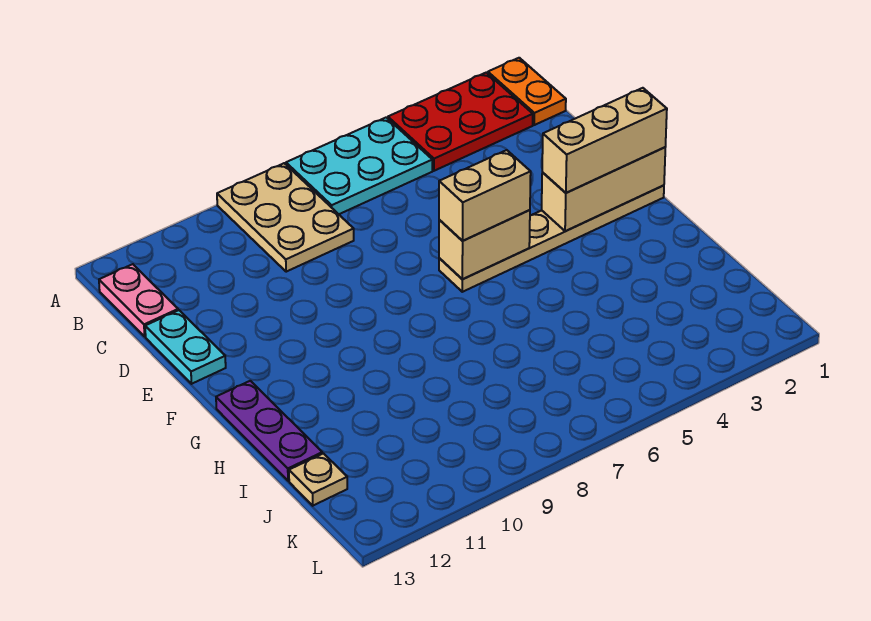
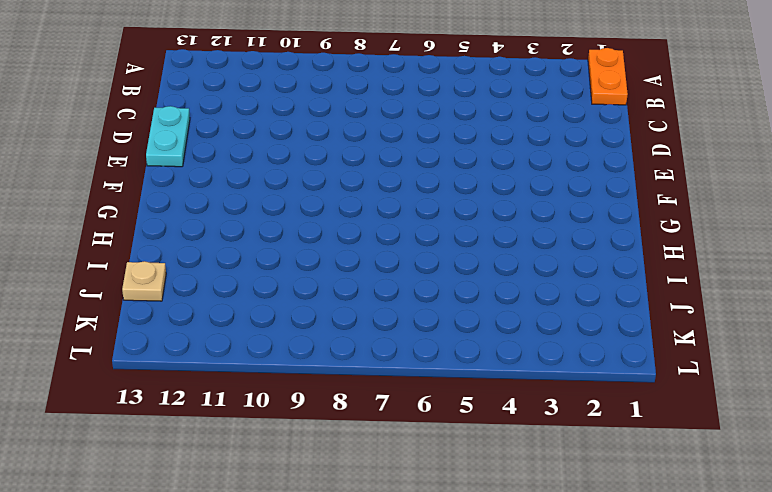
none -> red plate A2:B4 level 1
none -> cyan plate A5:B7 level 1
none -> tan plate A8:C9 level 1

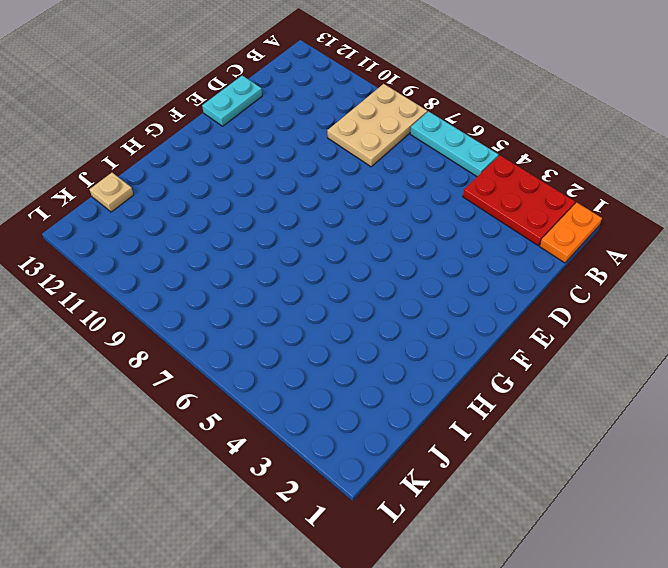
cyan plate A5:A7 level 1 -> cyan plate A5:B7 level 1
none -> pink plate B13:C13 level 1
none -> tan plate F1:F6 level 1
none -> purple plate G13:I13 level 1

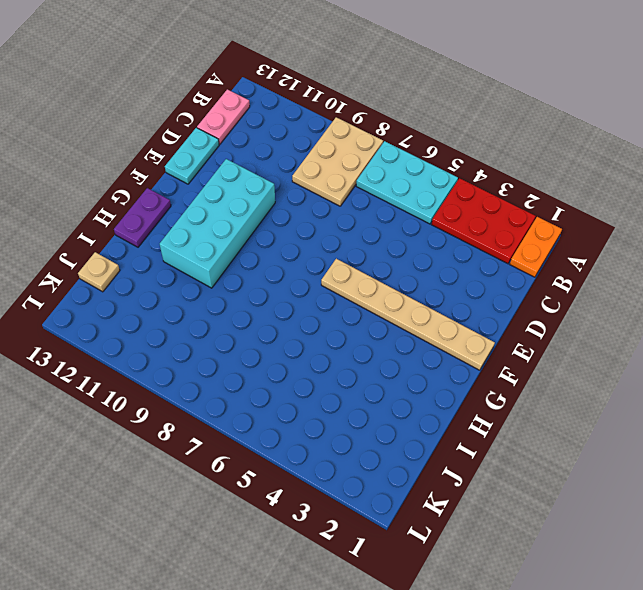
cyan brick E10:H11 level 1 -> none
purple plate G13:H13 level 1 -> purple plate G13:I13 level 1
none -> tan brick F1:F3 level 2
none -> tan brick F5:F6 level 2
none -> tan brick F1:F3 level 3

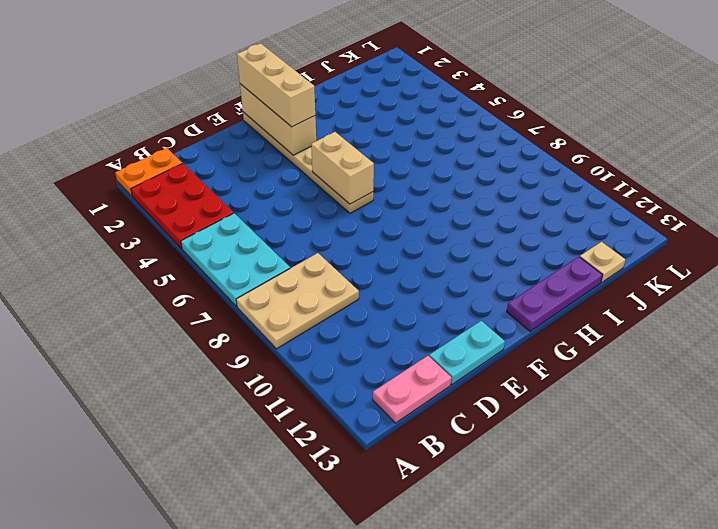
none -> tan brick F5:F6 level 3

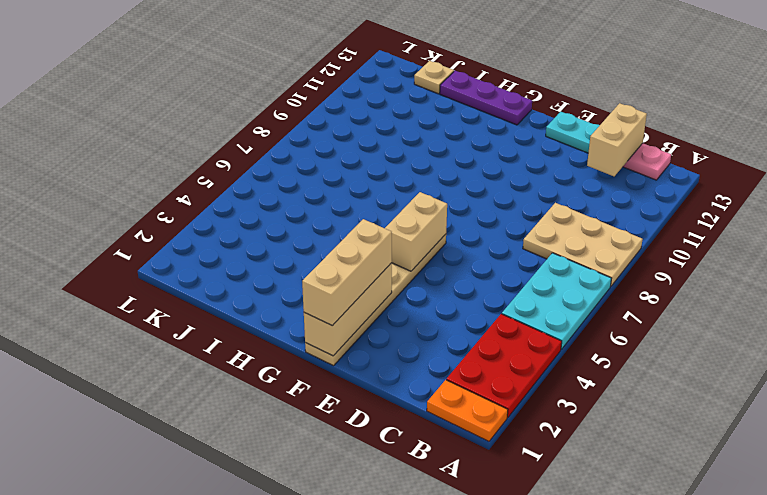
tan brick C12:C13 level 2 -> tan brick F5:F6 level 3

